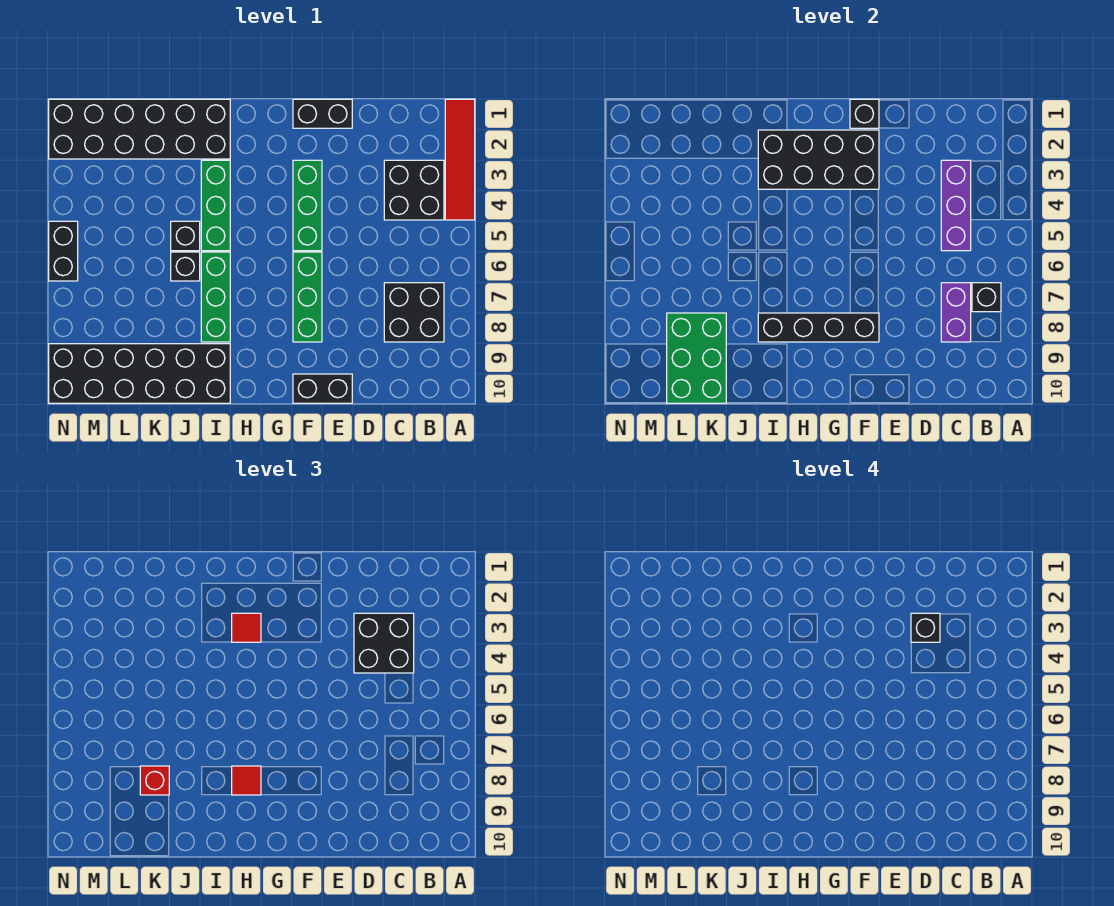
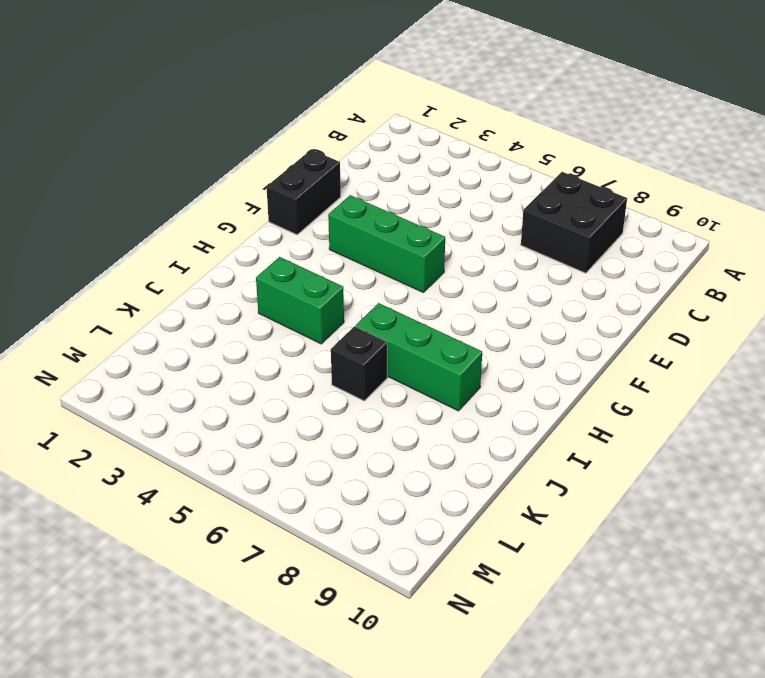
green brick I3:I4 level 1 -> green brick I3:I5 level 1
none -> red tile A1:A4 level 1
none -> black brick B3:C4 level 1
none -> black brick E10:F10 level 1

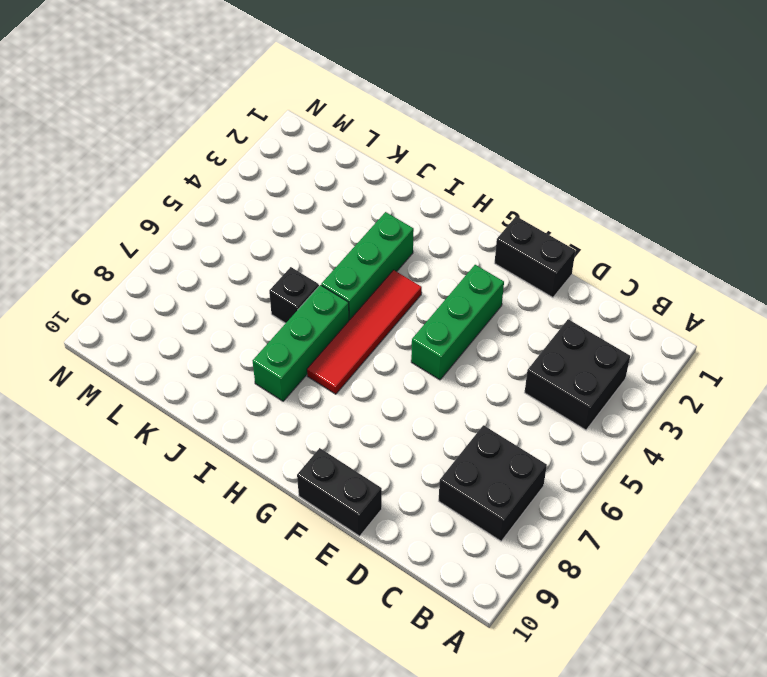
red tile H4:H7 level 1 -> red tile A1:A4 level 1
none -> green brick F6:F8 level 1
none -> black brick I1:N2 level 1
none -> black brick I9:N10 level 1

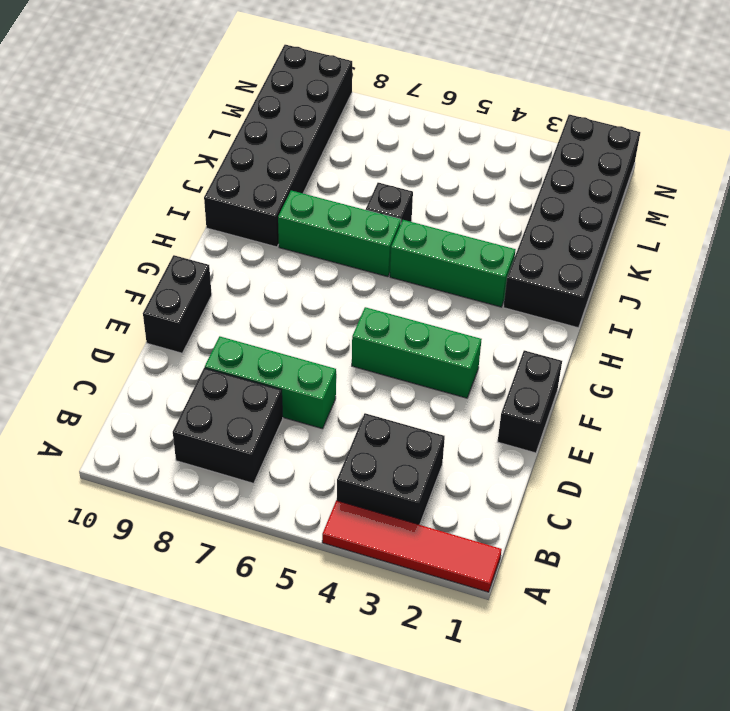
green brick D6:D8 level 1 -> green brick F6:F8 level 1
none -> black brick J5 level 1
none -> black brick N5:N6 level 1
none -> black brick B7 level 2

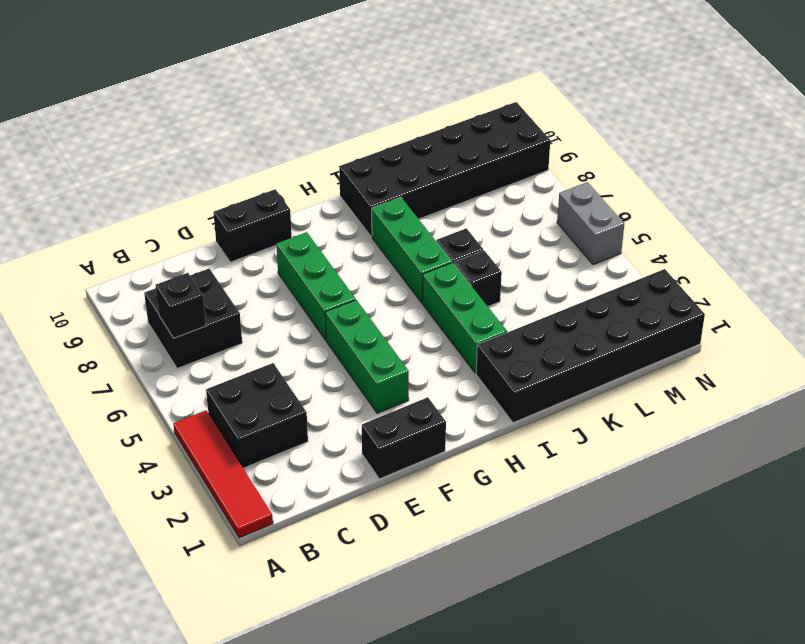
grey brick N5:N6 level 1 -> black brick N5:N6 level 1
none -> purple brick C3:C5 level 2
none -> purple brick C7:C8 level 2
none -> black brick F1 level 2

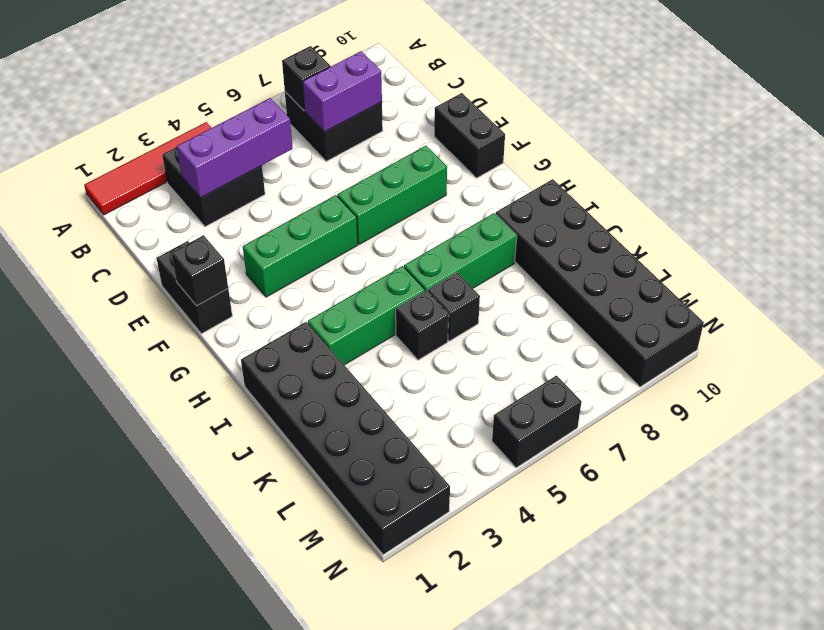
none -> black brick F2:I3 level 2
none -> black brick F8:I8 level 2
none -> green brick K8:L10 level 2

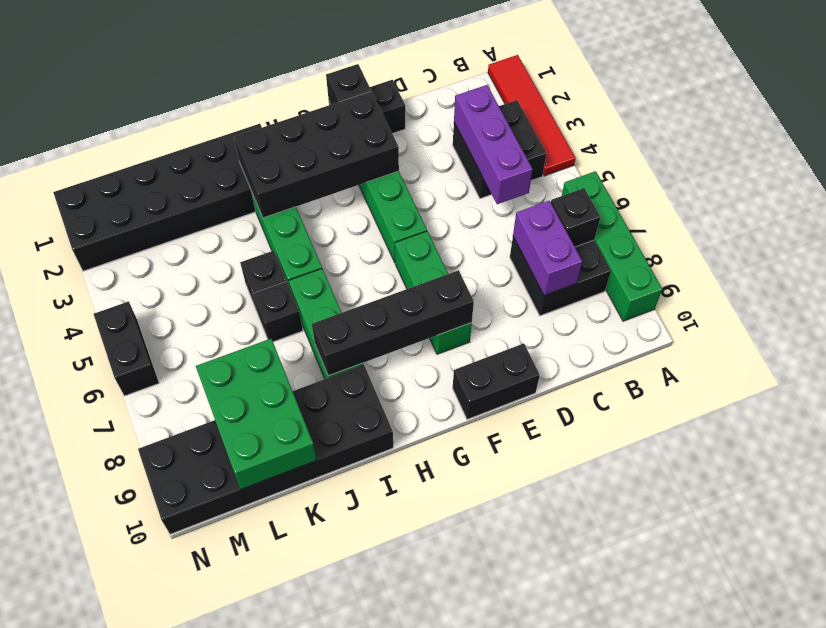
green brick A6:A9 level 1 -> none
none -> black brick C3:D4 level 3
none -> red tile H3 level 3
none -> red tile H8 level 3

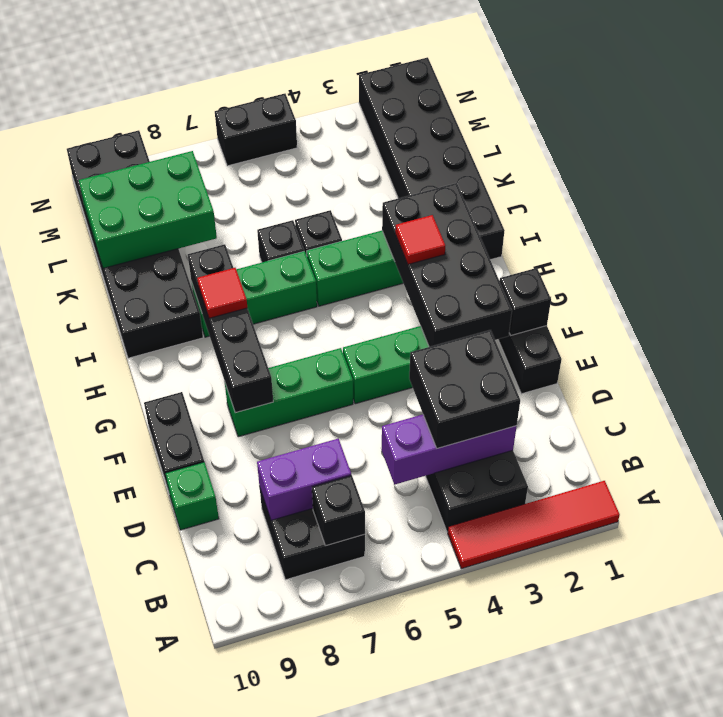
green brick D10 level 1 -> none
none -> red brick K8 level 3
none -> black brick D3 level 4

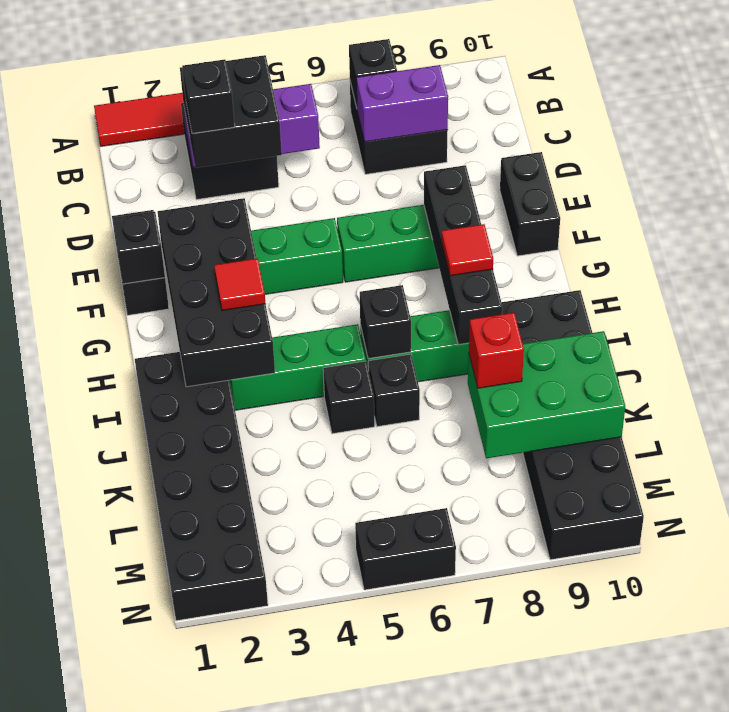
black brick I6 level 2 -> none

